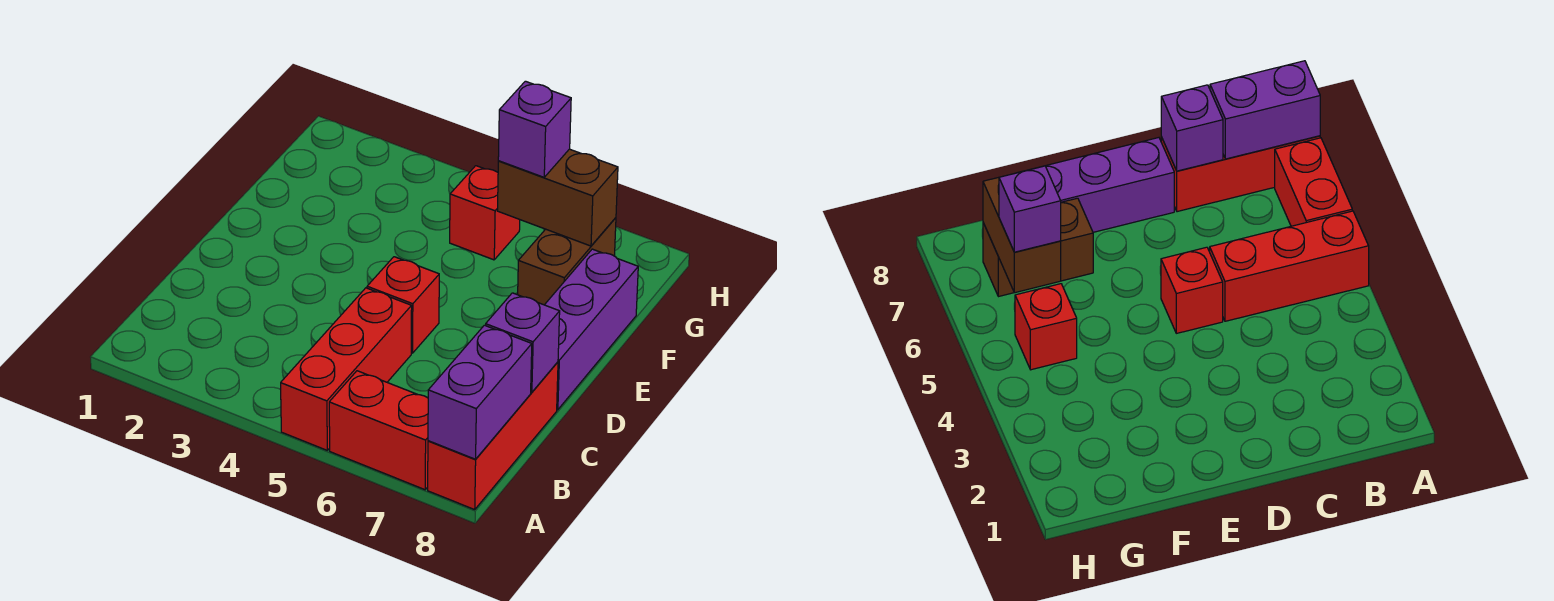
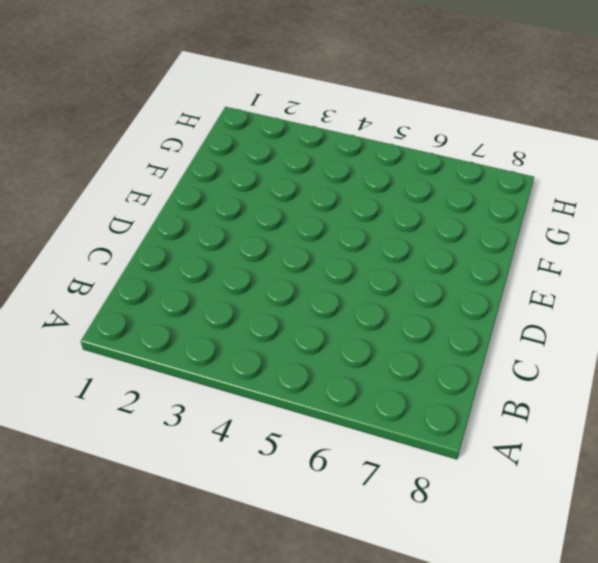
none -> red brick A5:C5 level 1
none -> red brick A6:A7 level 1

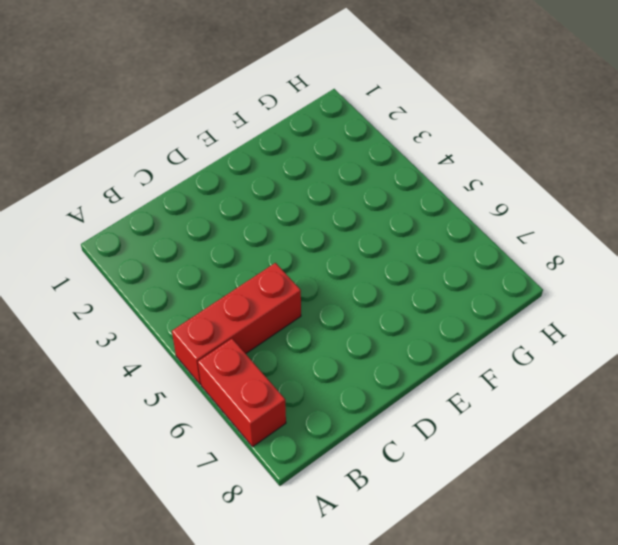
none -> red brick A8:C8 level 1
none -> red brick D5 level 1

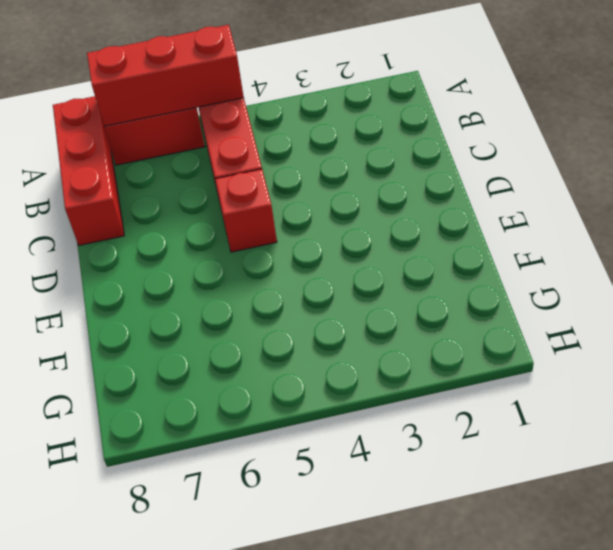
red brick A5:A7 level 2 -> none
none -> purple brick D8:F8 level 1
none -> brown brick F7:G7 level 1

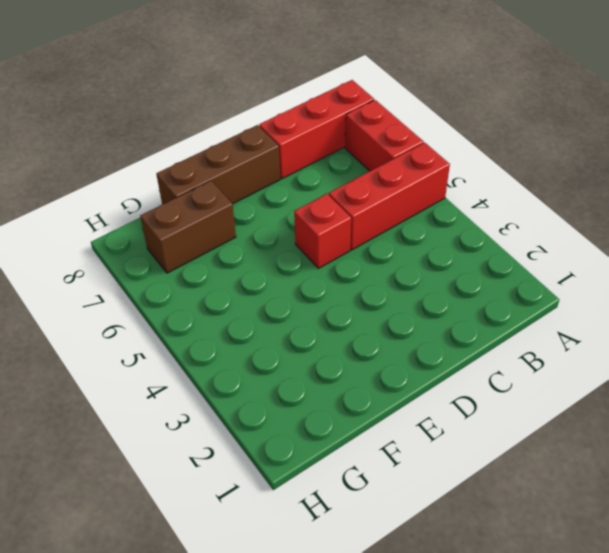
brown brick D8:F8 level 1 -> purple brick D8:F8 level 1
none -> red brick G5 level 1
none -> purple brick A8:B8 level 2

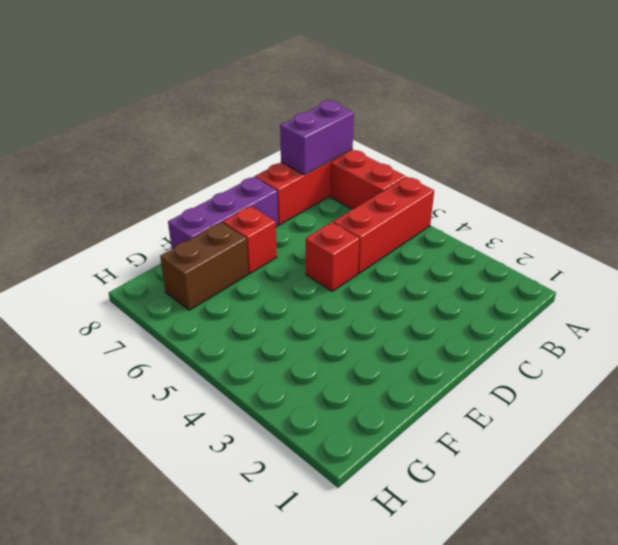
red brick E7 level 1 -> red brick G5 level 1
none -> purple brick C8 level 2
none -> brown brick G6:G7 level 2

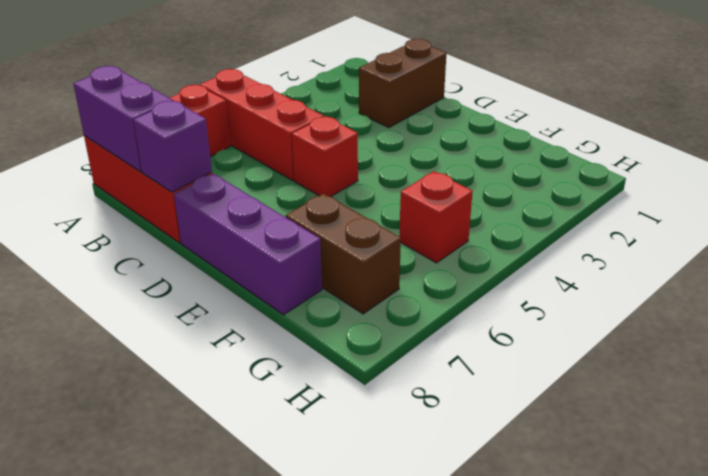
brown brick C1:C2 level 1 -> brown brick G6:G7 level 2
none -> purple brick G6 level 3

